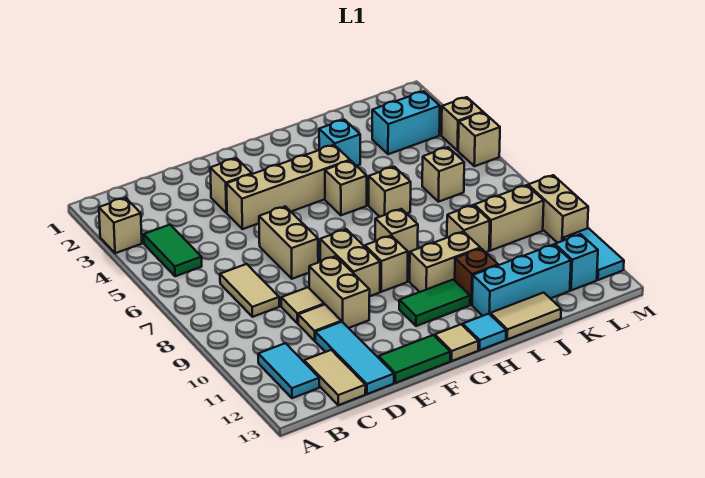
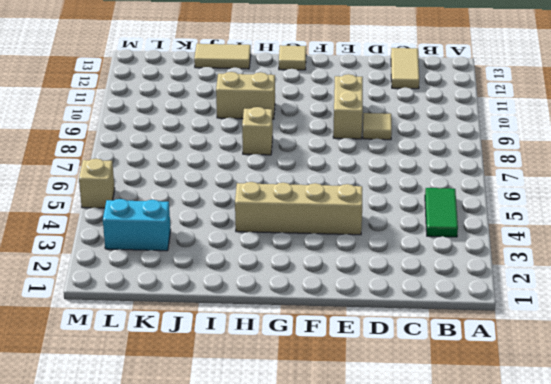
none -> tan brick A3 level 1
none -> cyan tile B11:B12 level 1
none -> tan tile C7:C8 level 1
none -> tan tile D10 level 1

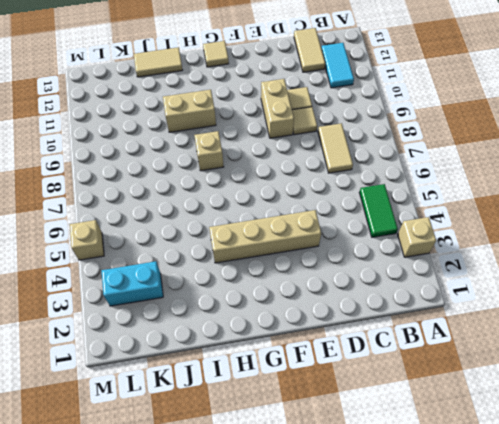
none -> cyan tile D11:D13 level 1
none -> tan brick E3 level 1
none -> tan brick E6:E7 level 1
none -> green tile E13:F13 level 1

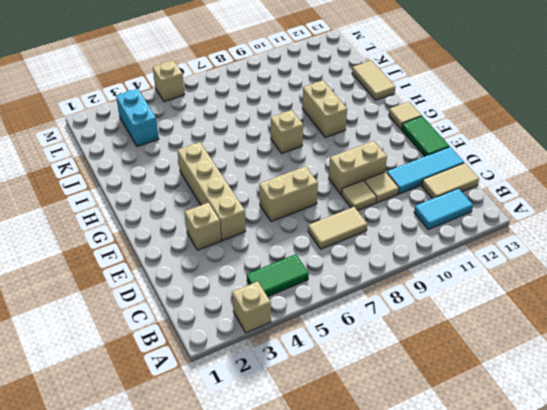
none -> tan brick F8:F9 level 1
none -> tan brick G9 level 1
none -> green tile G11:H11 level 1
none -> tan brick H5 level 1

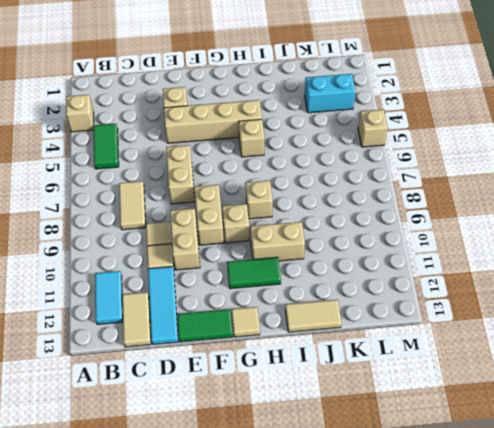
none -> cyan tile H13 level 1
none -> cyan brick I3 level 1
none -> tan brick I6 level 1
none -> brown brick I11 level 1

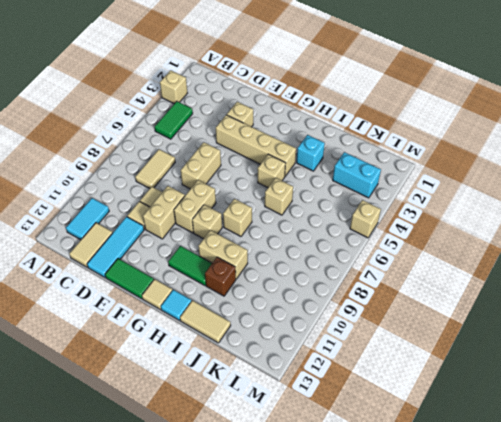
none -> cyan brick I12:K12 level 1
none -> tan brick J9 level 1
none -> tan brick K6 level 1
none -> tan brick K9:L9 level 1

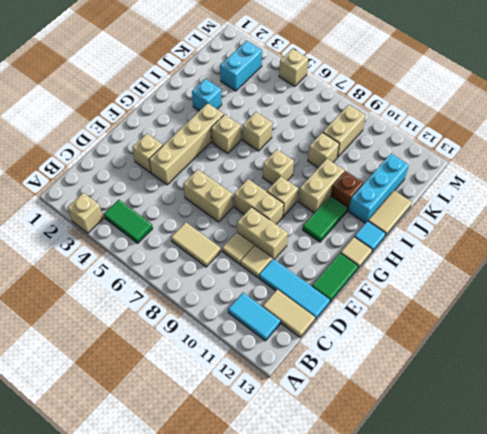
none -> tan brick K6 level 1
none -> cyan brick L12 level 1
none -> tan brick M4 level 1
none -> tan brick M9:M10 level 1

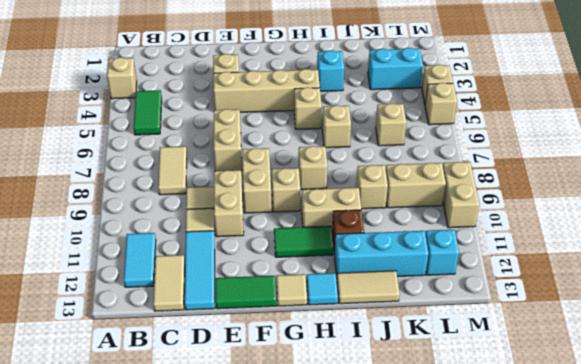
none -> cyan tile M11:M12 level 1

